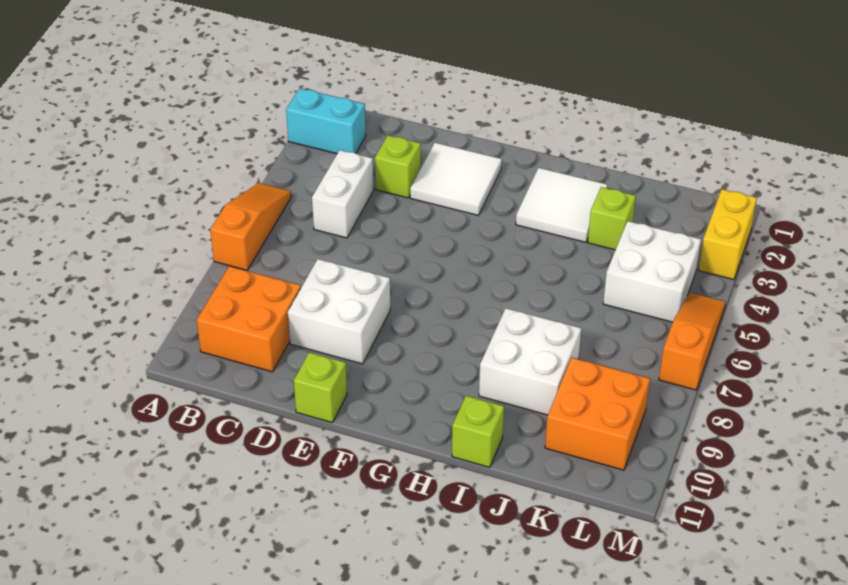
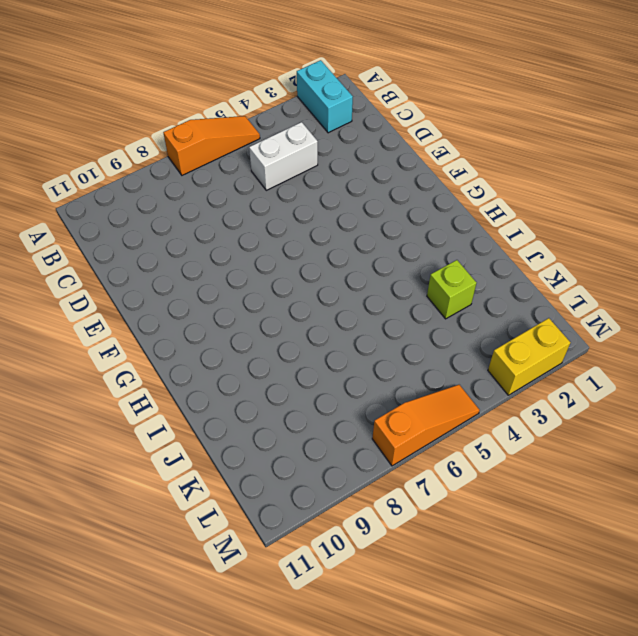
none -> orange brick B9:C10 level 1
none -> lime brick D3 level 1
none -> white brick D8:E9 level 1

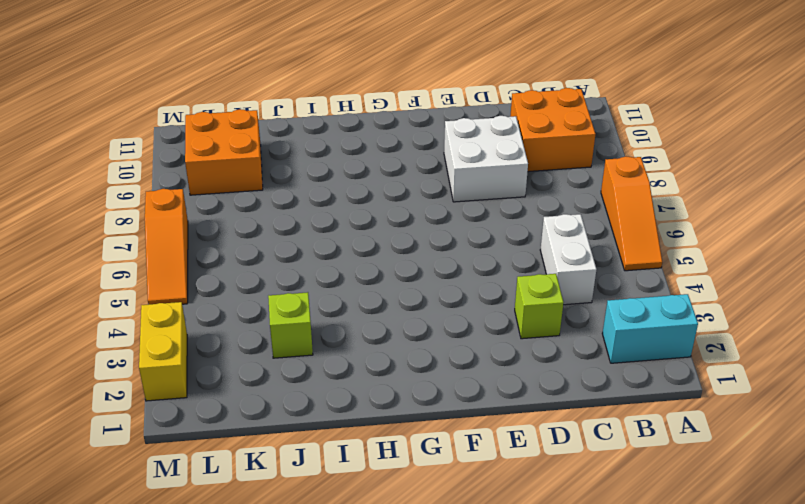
none -> white tile E2:F3 level 1
none -> lime brick E11 level 1
none -> white tile H2:I3 level 1

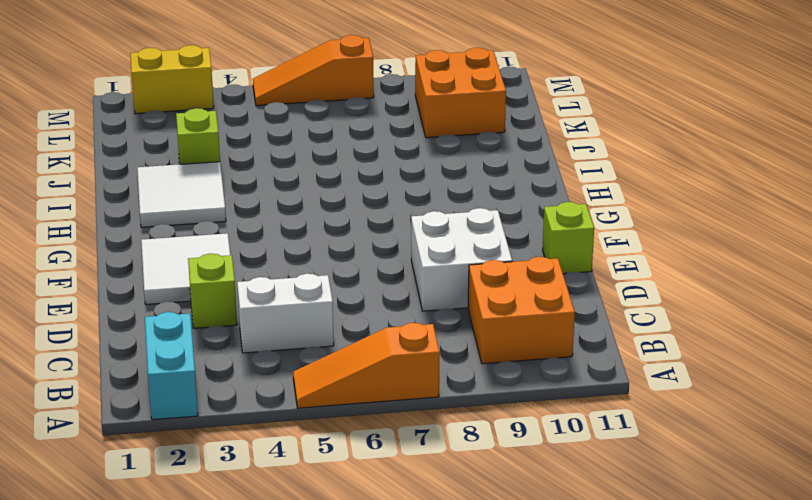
none -> white brick I8:J9 level 1
none -> lime brick I11 level 1
none -> white brick K4:L5 level 1

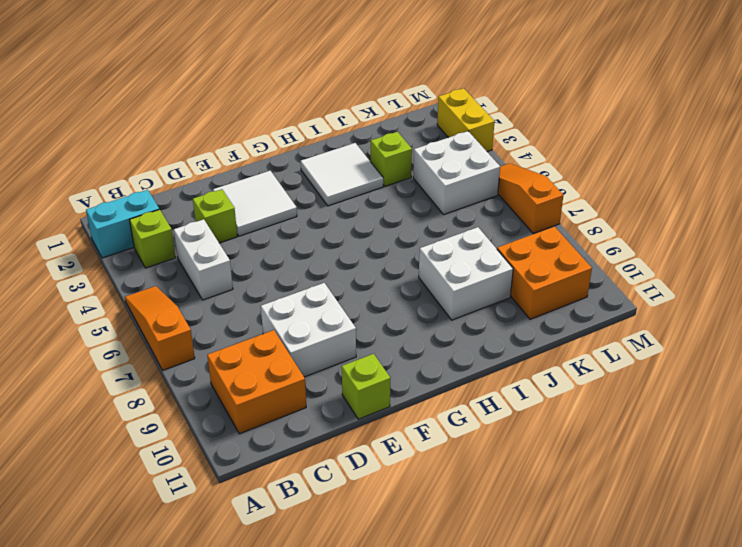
lime brick B3 level 1 -> lime brick I11 level 1

